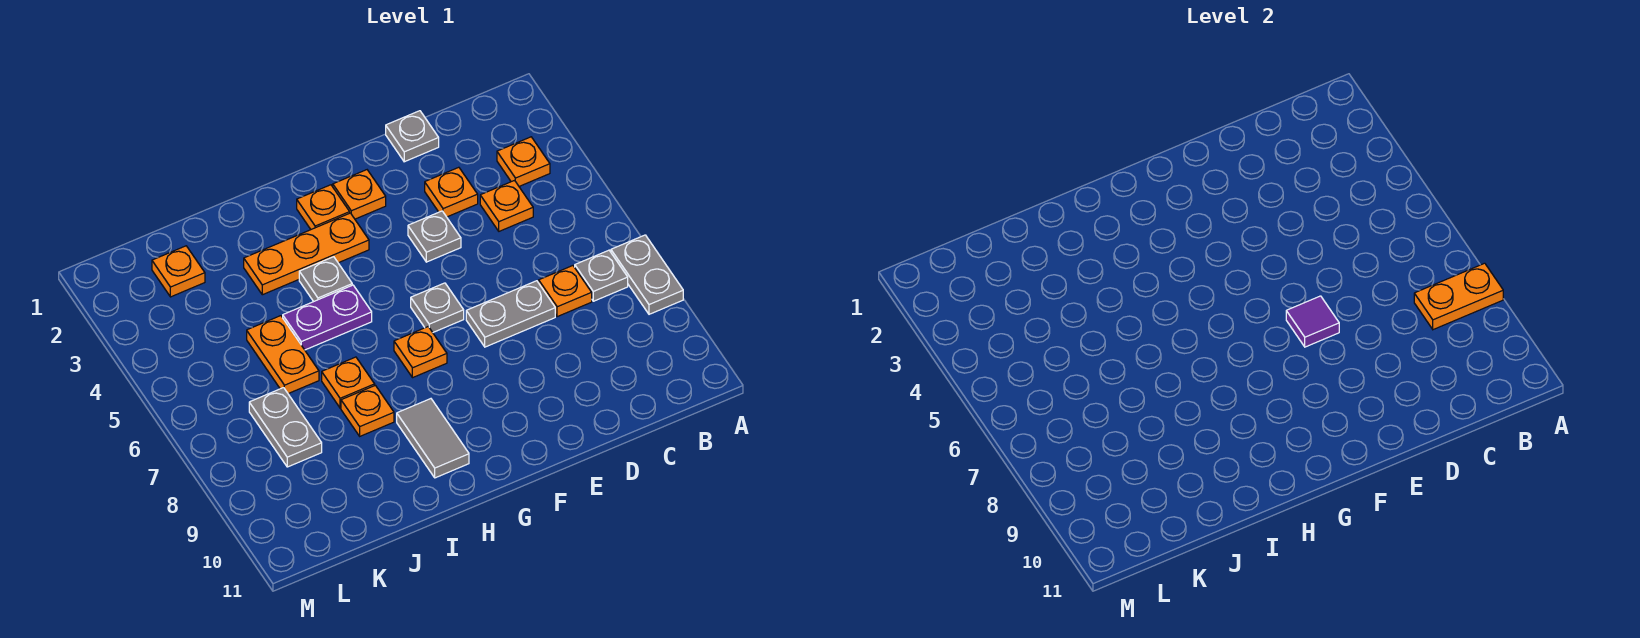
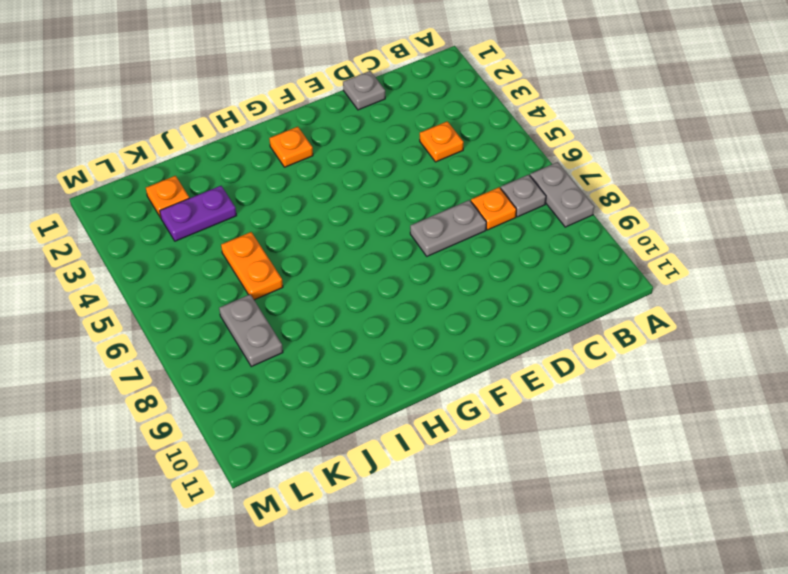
purple plate J3:K3 level 1 -> purple plate H5:I5 level 1
none -> orange plate B3 level 1
none -> orange plate D3 level 1
none -> grey plate E4 level 1

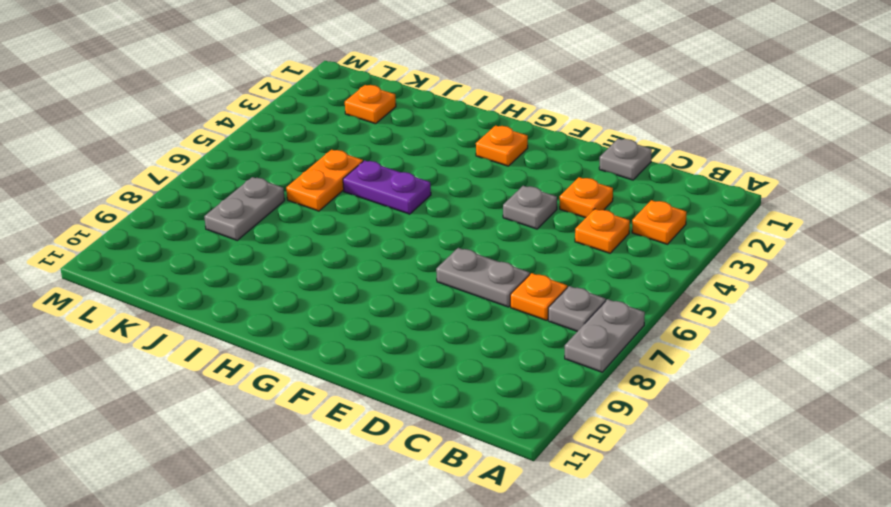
none -> orange plate F2 level 1
none -> grey plate F6 level 1
none -> orange plate G3:I3 level 1

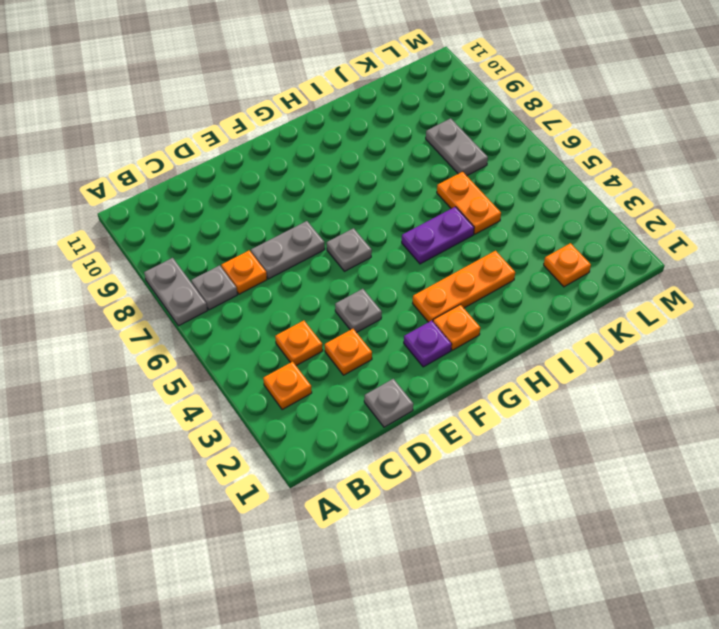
purple plate F2 level 1 -> orange plate F2 level 1
none -> orange plate G7 level 1
none -> grey plate H4 level 1
none -> grey tile H9:H10 level 1

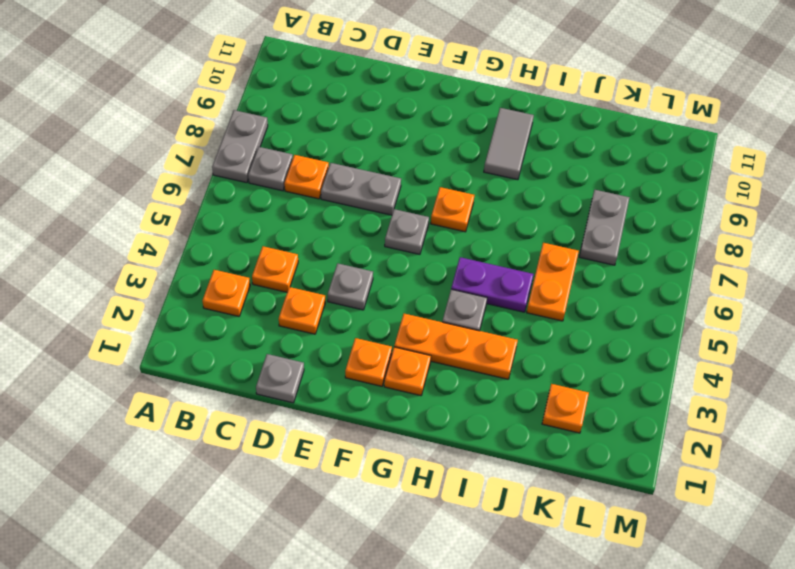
none -> orange plate I7 level 1
none -> orange plate I8 level 1
none -> orange plate A8:B8 level 2

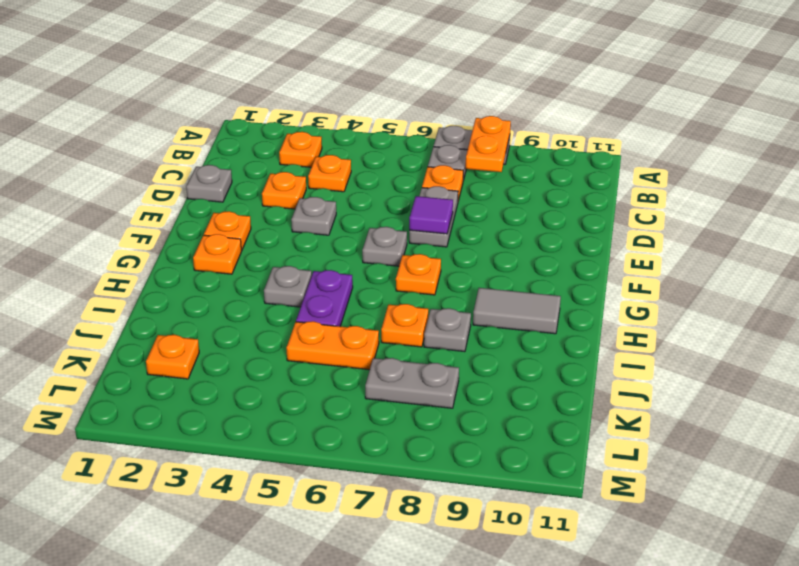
grey plate I8 level 1 -> orange plate I8 level 1
none -> orange plate G3:I3 level 1

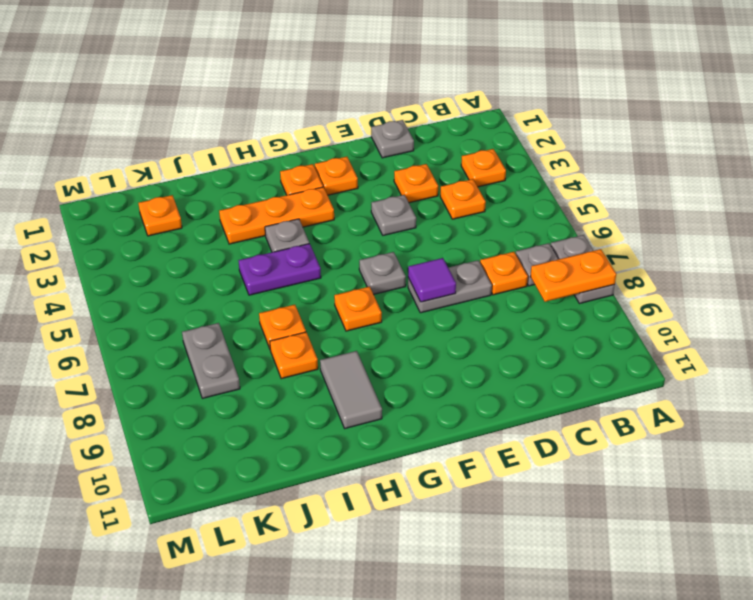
none -> orange plate J5:J6 level 1

